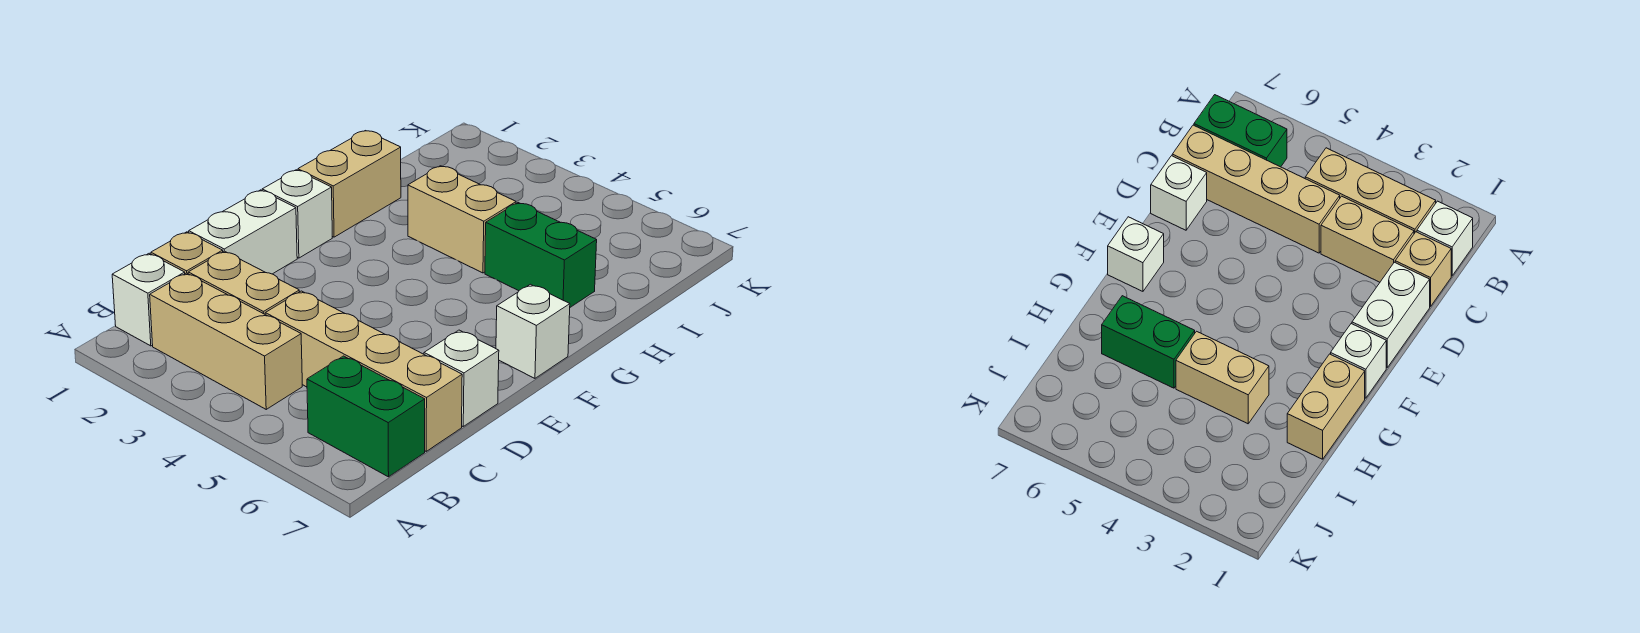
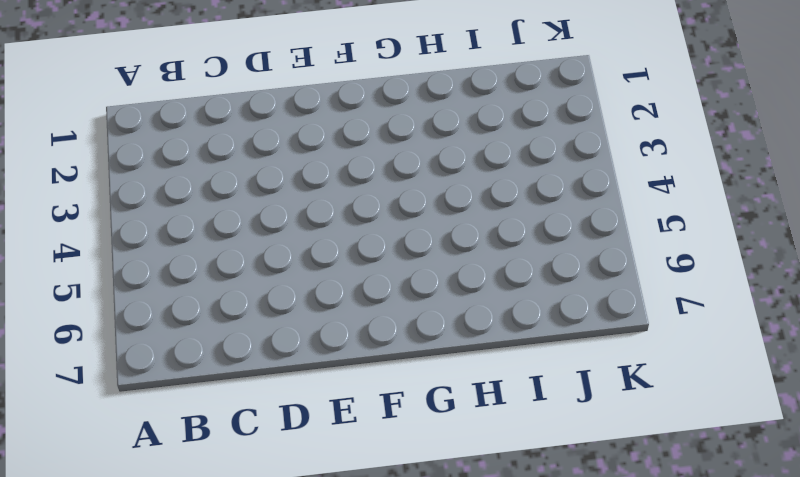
none -> white brick B1 level 1
none -> tan brick B2:B4 level 1
none -> green brick B6:B7 level 1

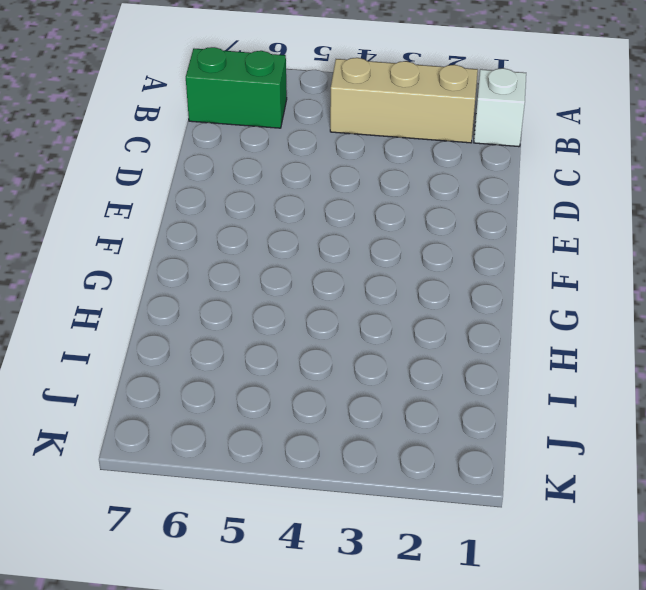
none -> tan brick C1 level 1
none -> tan brick C2:C3 level 1
none -> tan brick C4:C7 level 1

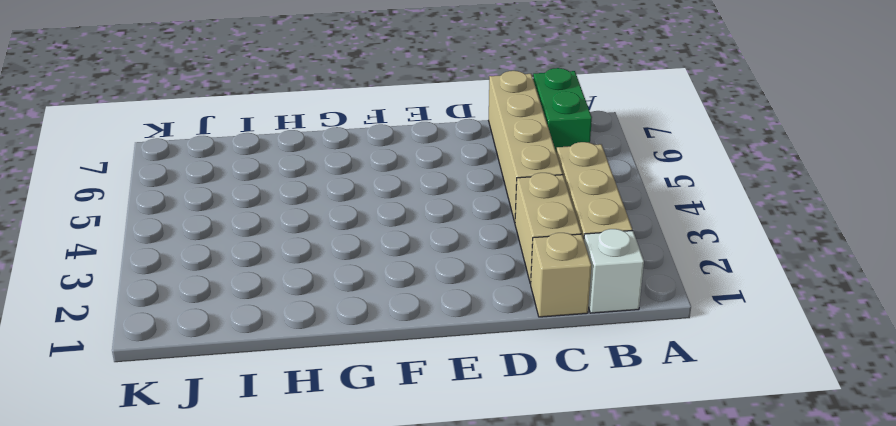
none -> white brick D1:E1 level 1
none -> white brick D7 level 1
none -> white brick F1 level 1

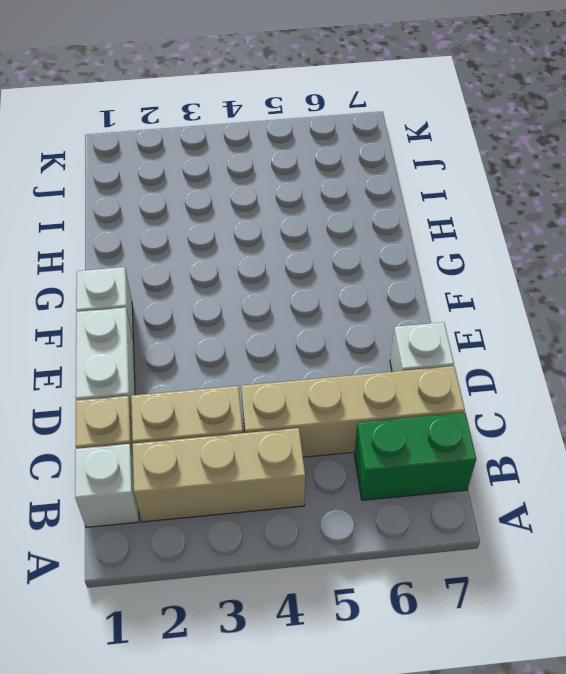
none -> white brick F7 level 1
none -> tan brick G1:H1 level 1
none -> tan brick H3:H4 level 1

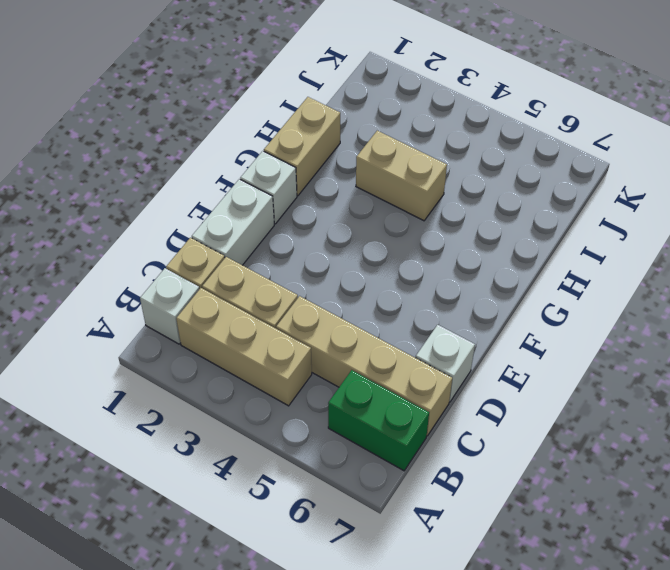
none -> white brick F7 level 1
none -> green brick H5:H6 level 1

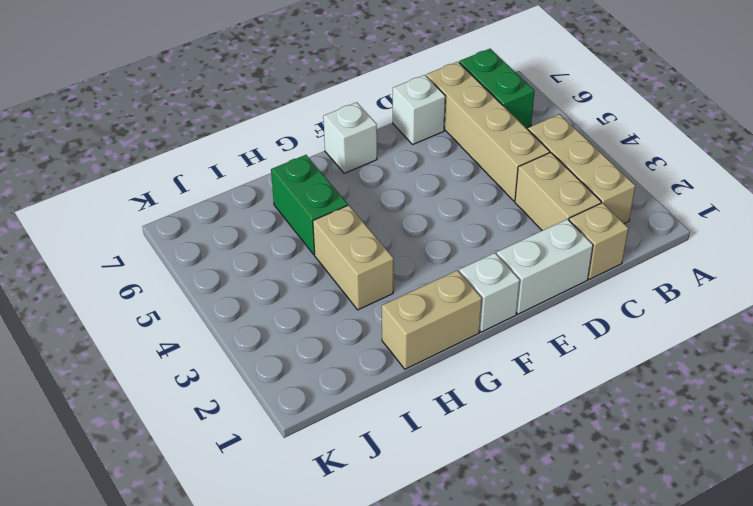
none -> white brick B1 level 1

